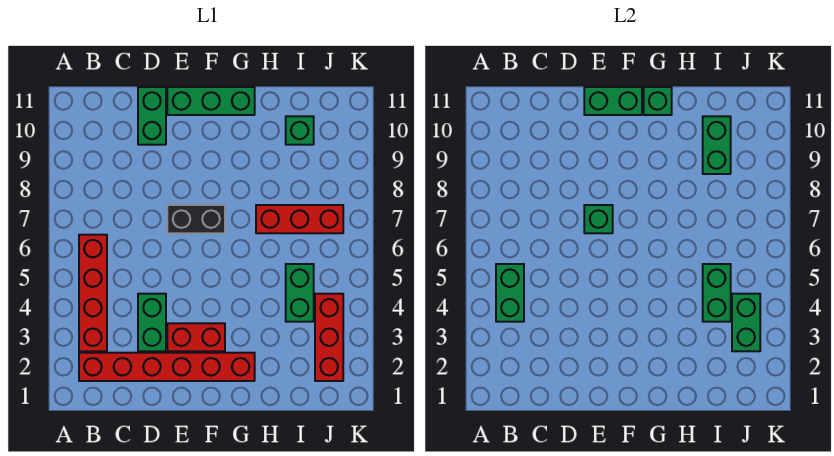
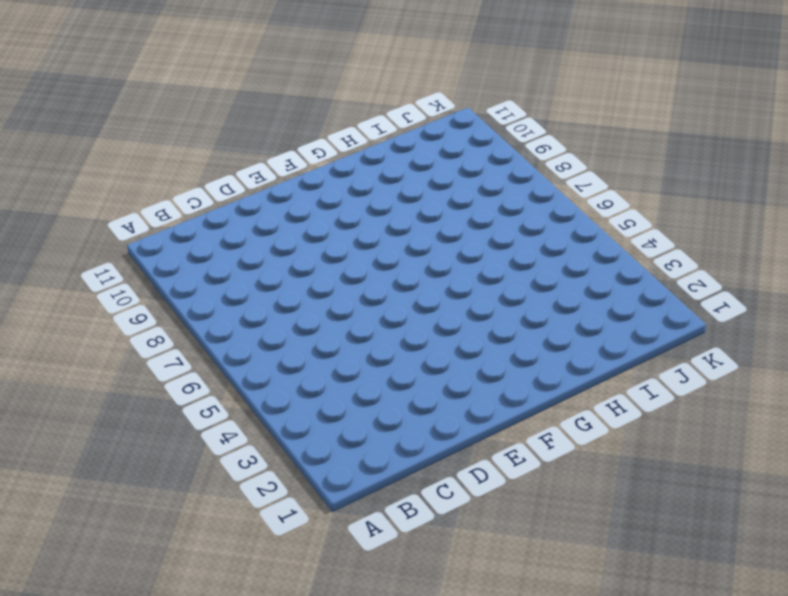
none -> red brick B2:G2 level 1
none -> red brick B3:B6 level 1
none -> green brick D3:D4 level 1

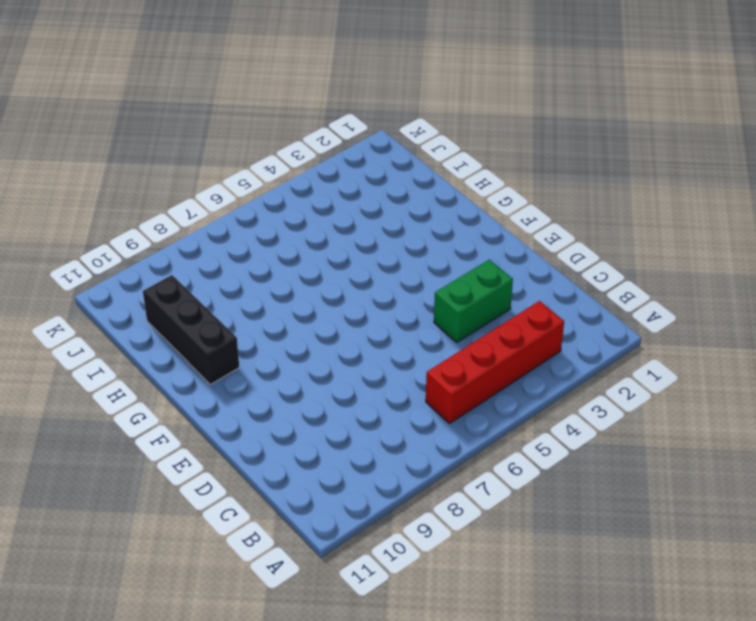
black brick G10:I10 level 1 -> green brick I10 level 1
none -> red brick B2:G2 level 1
none -> green brick D10:D11 level 1
none -> red brick E3:F3 level 1

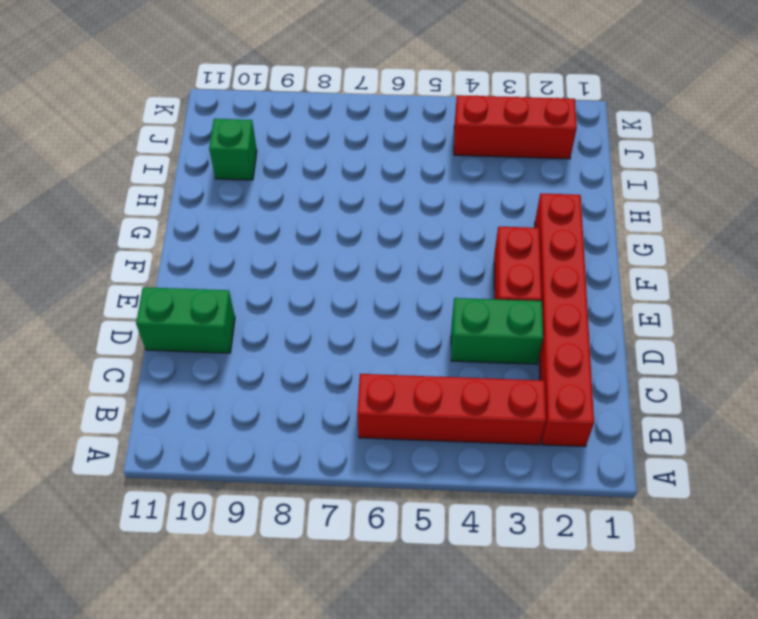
none -> black brick E7:F7 level 1
none -> green brick E11:G11 level 1
none -> red brick H7:J7 level 1

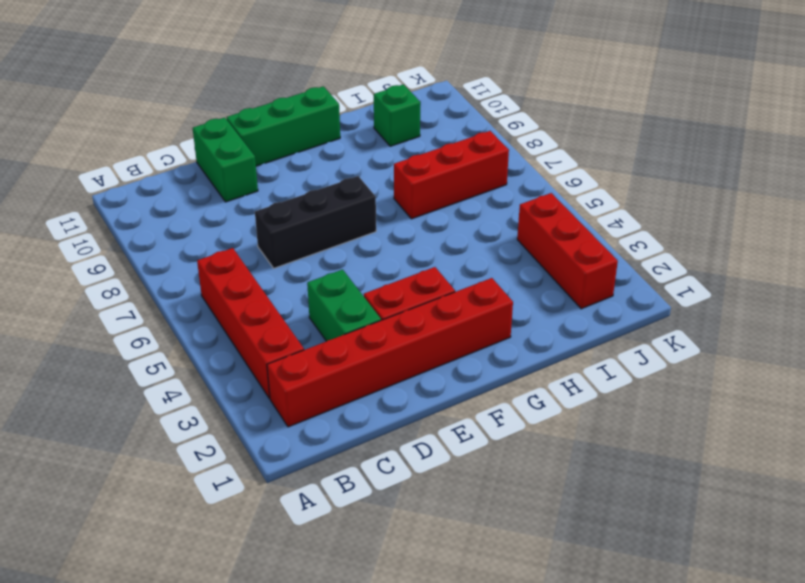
black brick D7:F7 level 1 -> black brick E7:F7 level 1
none -> green brick I4:I5 level 1
none -> green brick B4:B5 level 2
none -> green brick E7 level 2

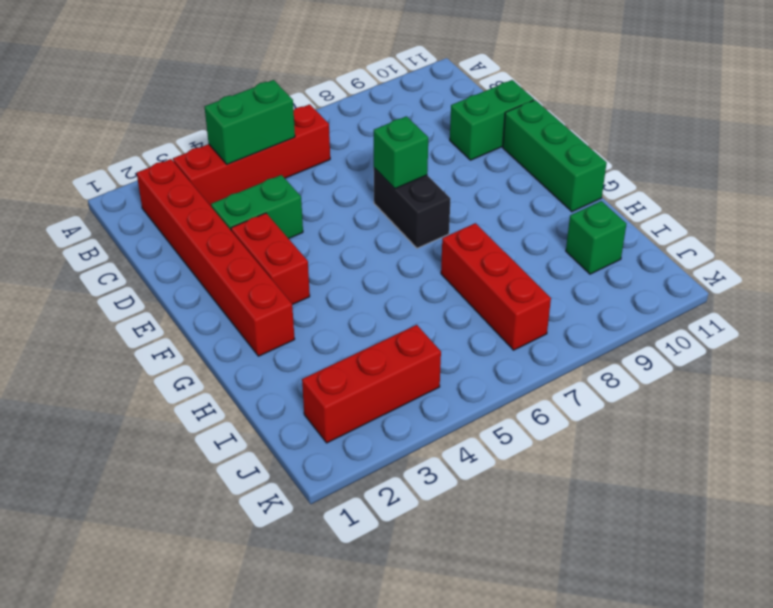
none -> green brick I4:I5 level 1
none -> green brick E11:F11 level 2
none -> green brick G11 level 2

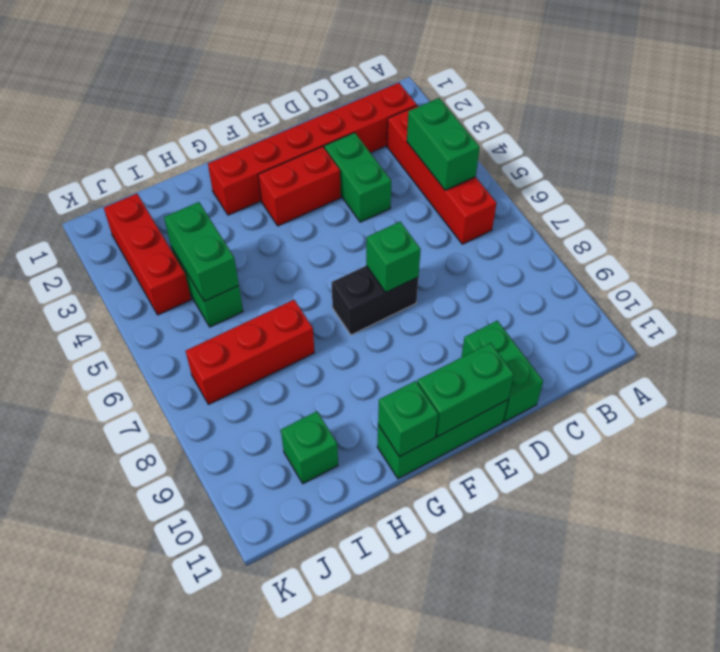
none -> green brick I9:I10 level 2
none -> green brick J3:J4 level 2

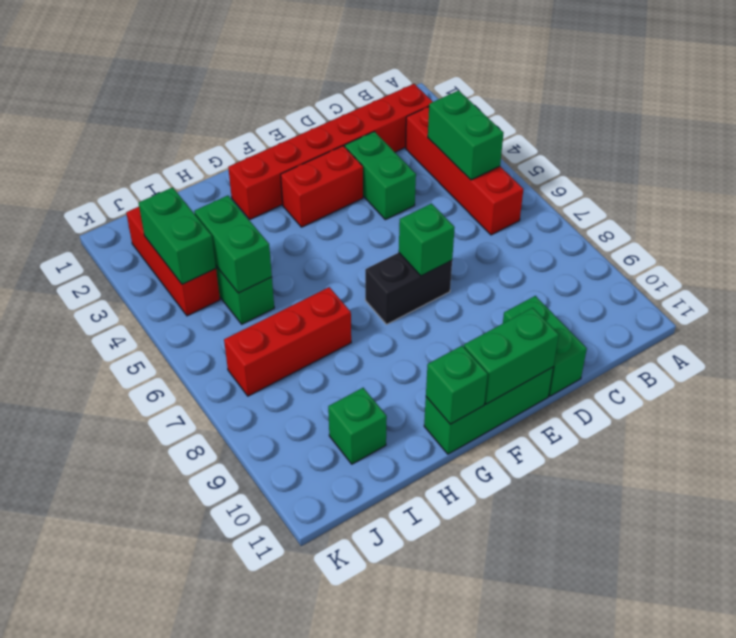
none -> green brick I9:I10 level 2

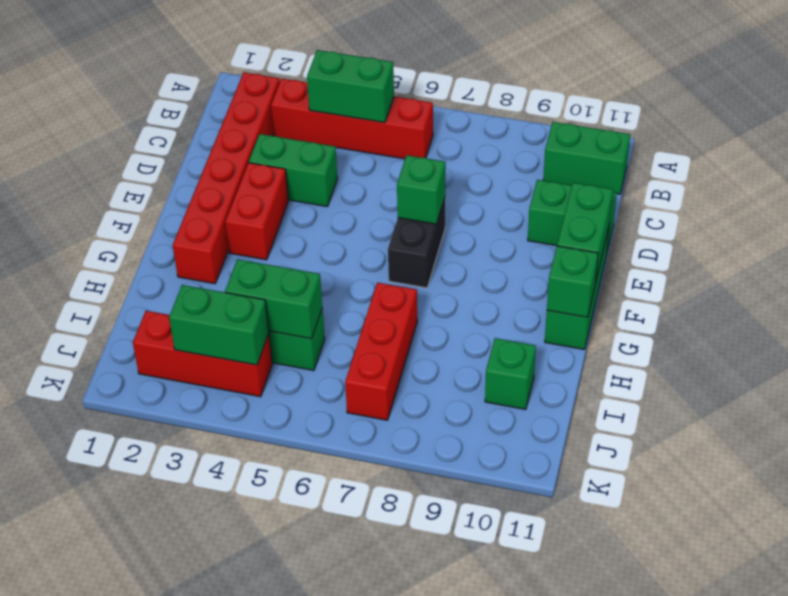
green brick B10:B11 level 1 -> green brick I9:I10 level 2

